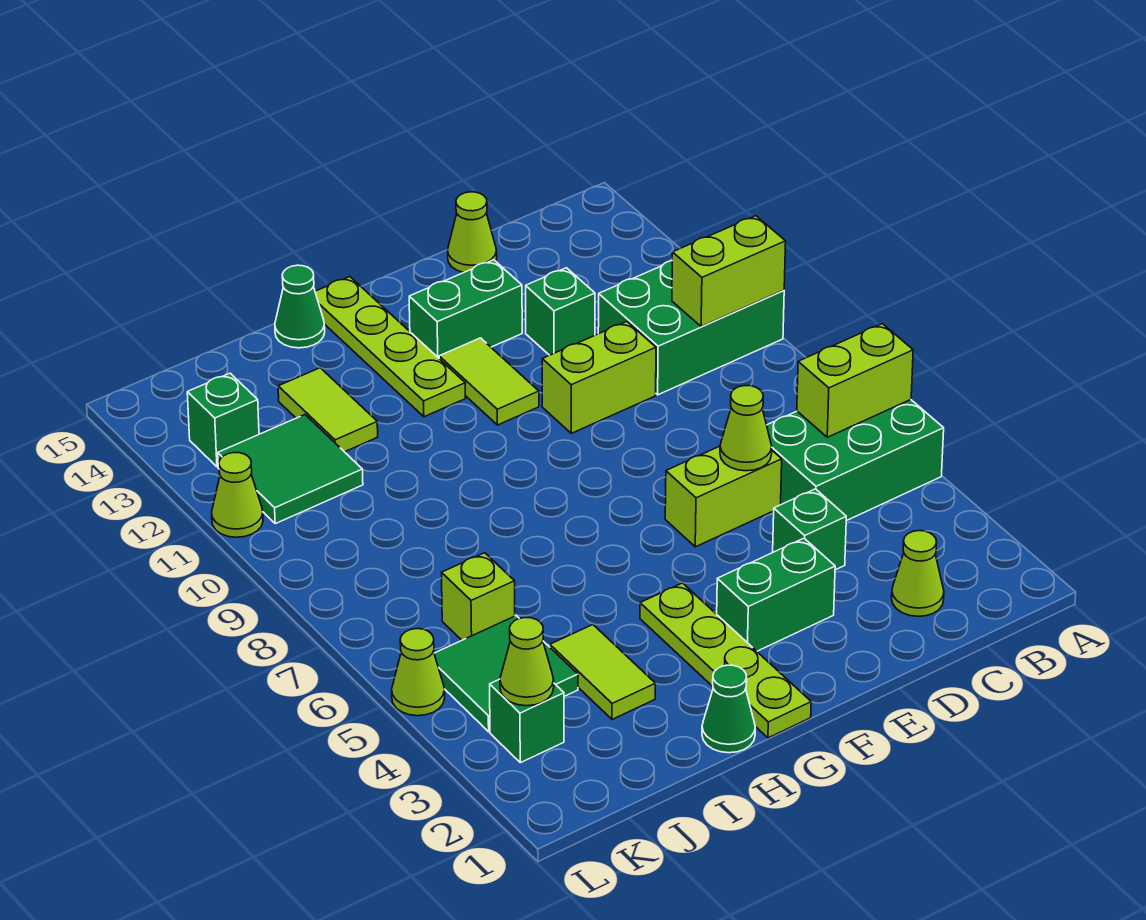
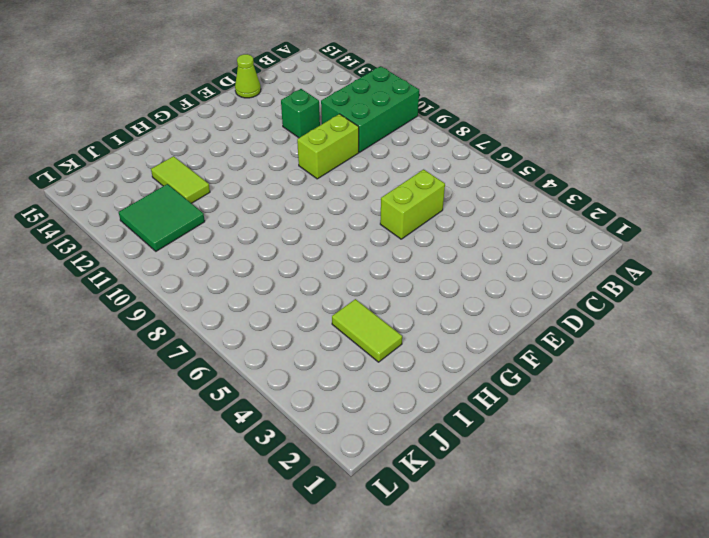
none -> green brick A5:C6 level 1
none -> lime cone C2 level 1
none -> green brick D4 level 1

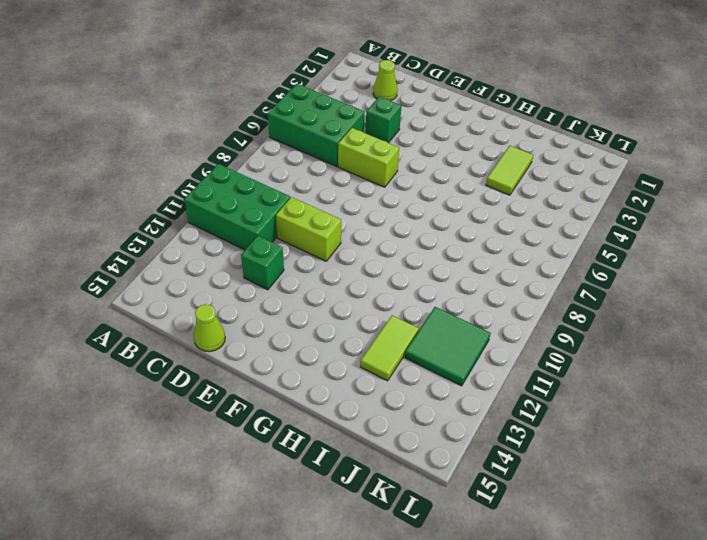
none -> green brick E3:F3 level 1
none -> green brick E13:F13 level 1
none -> lime tile F11:F12 level 1

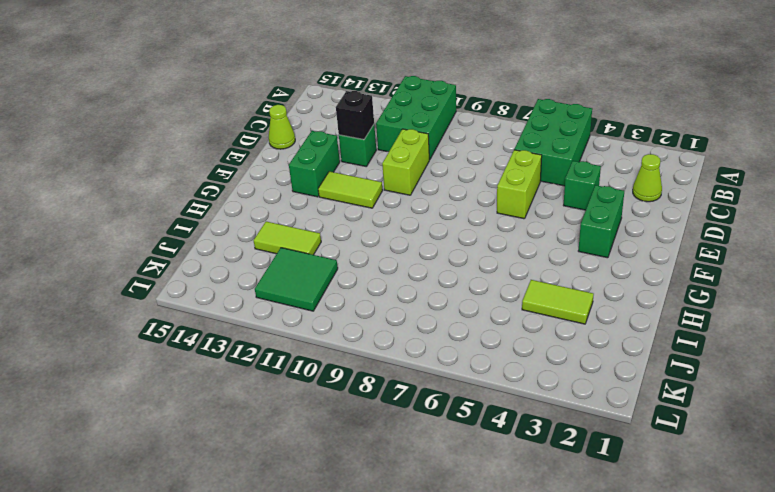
black brick D12 level 2 -> none
none -> lime plate G1:G4 level 1
none -> lime plate G12:G15 level 1
none -> green cone H1 level 1

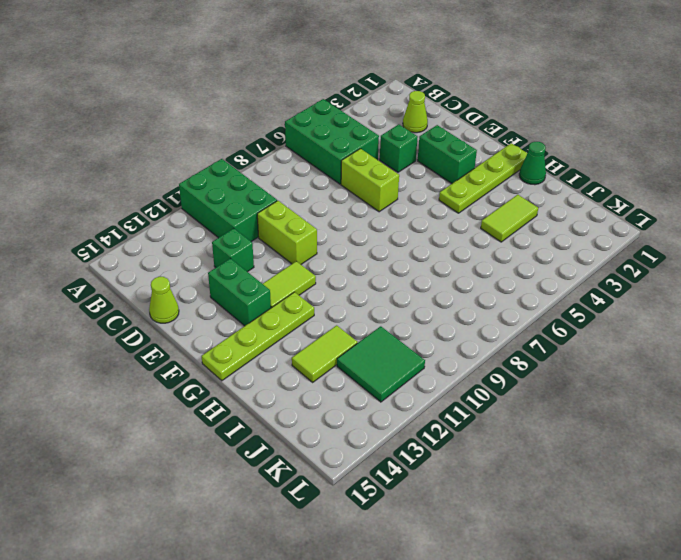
none -> green cone H15 level 1
none -> green tile J4:K5 level 1
none -> lime brick J6 level 1

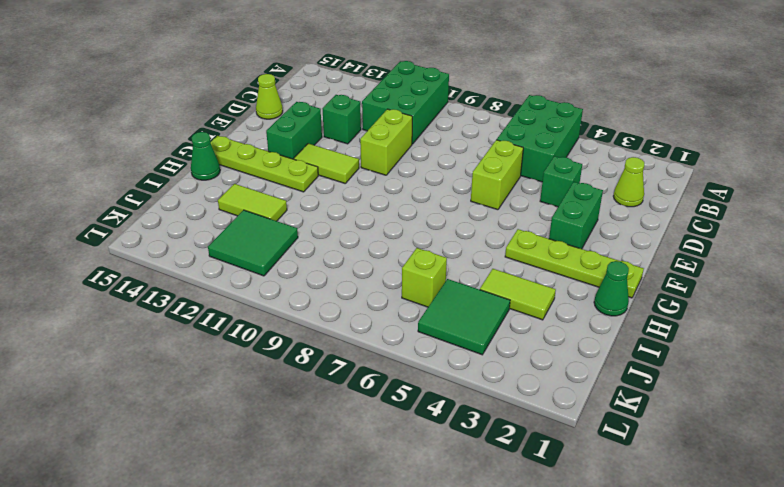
none -> green brick K3 level 1
none -> green brick K13 level 1
none -> lime cone L5 level 1

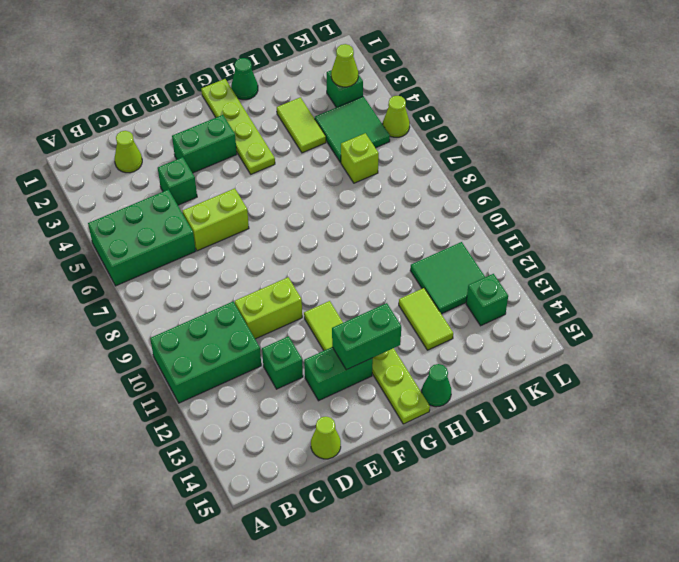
green brick F13:G13 level 2 -> none
none -> lime cone L11 level 1
none -> lime brick A6:B6 level 2
none -> lime brick A10:B10 level 2

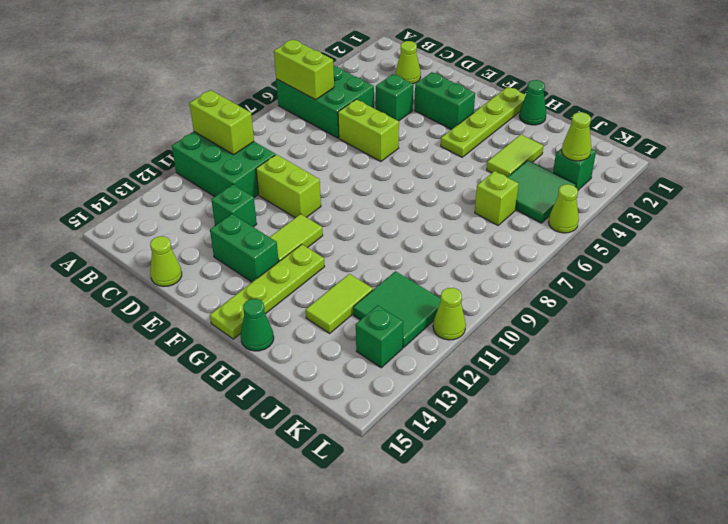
none -> lime cone D6 level 2

